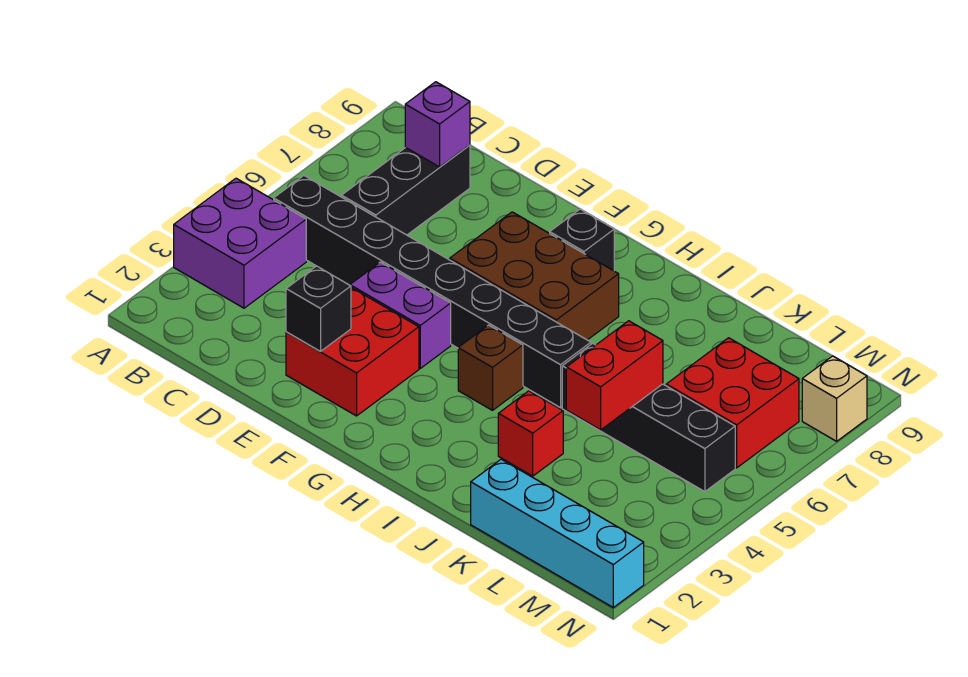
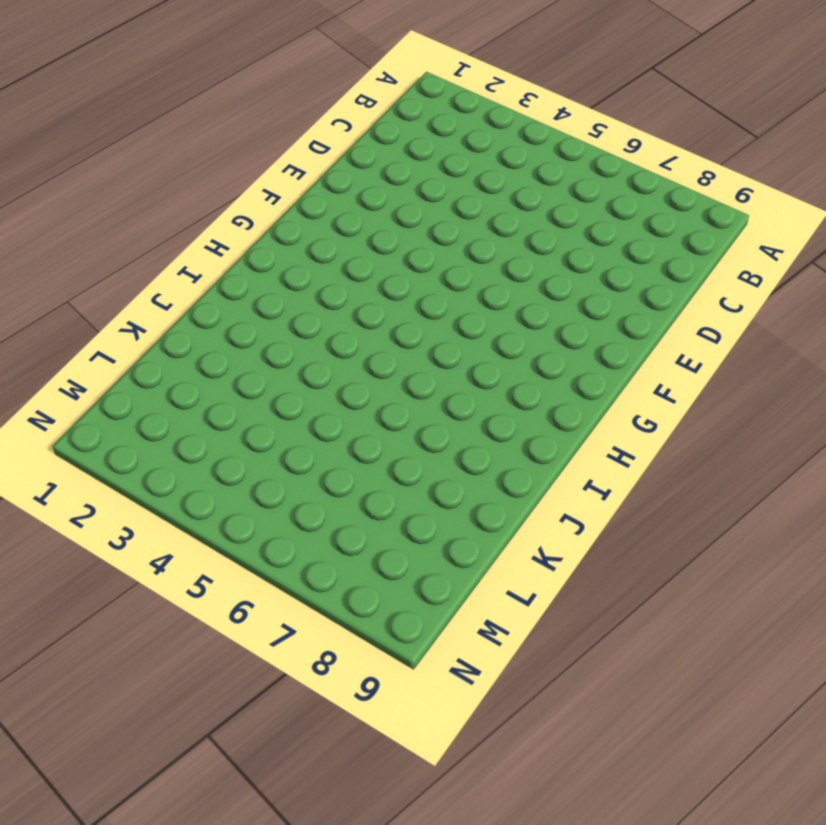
none -> purple brick A3:B4 level 1
none -> black brick B5:I5 level 1
none -> black brick C6:C8 level 1

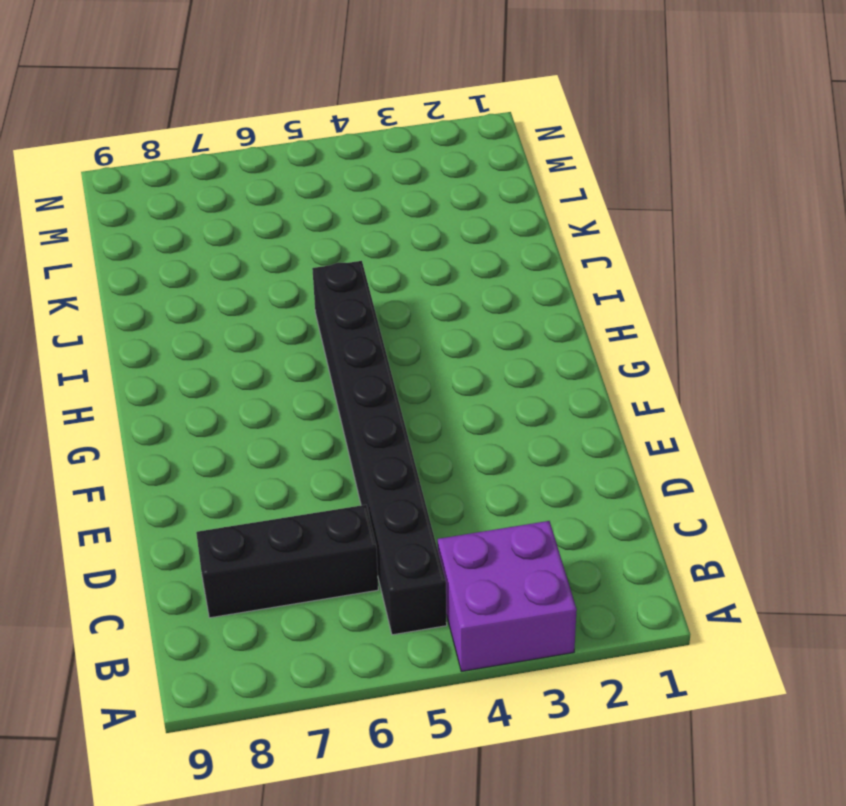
none -> red brick E2:F3 level 1
none -> purple brick E4:F4 level 1
none -> brown brick F6:H7 level 1

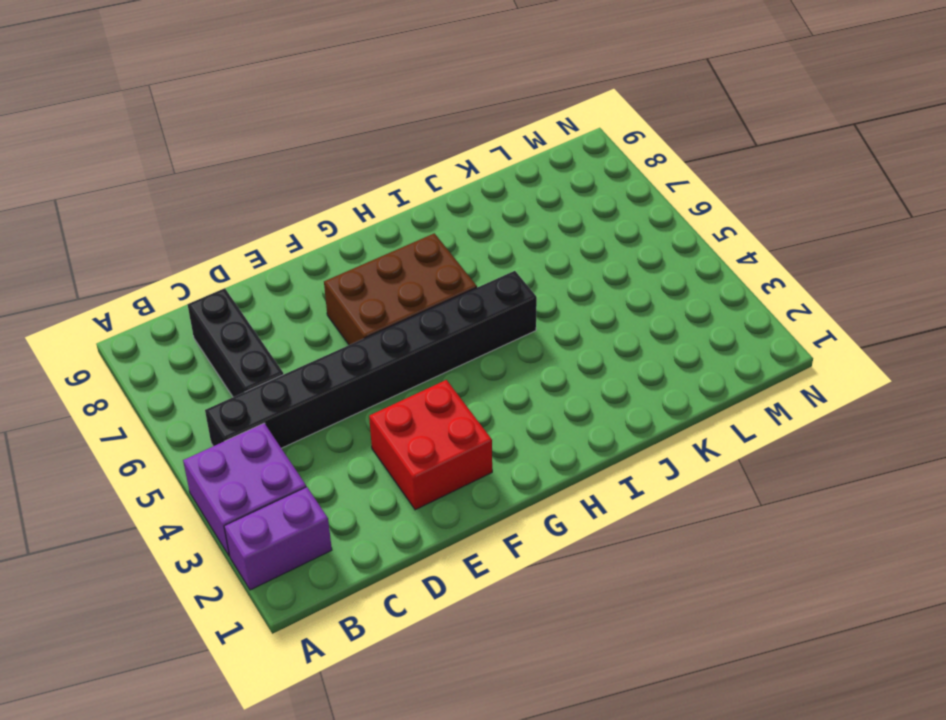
purple brick A2:B2 level 1 -> purple brick E4:F4 level 1
none -> black brick G8 level 1
none -> brown brick H4 level 1
none -> red brick J3 level 1

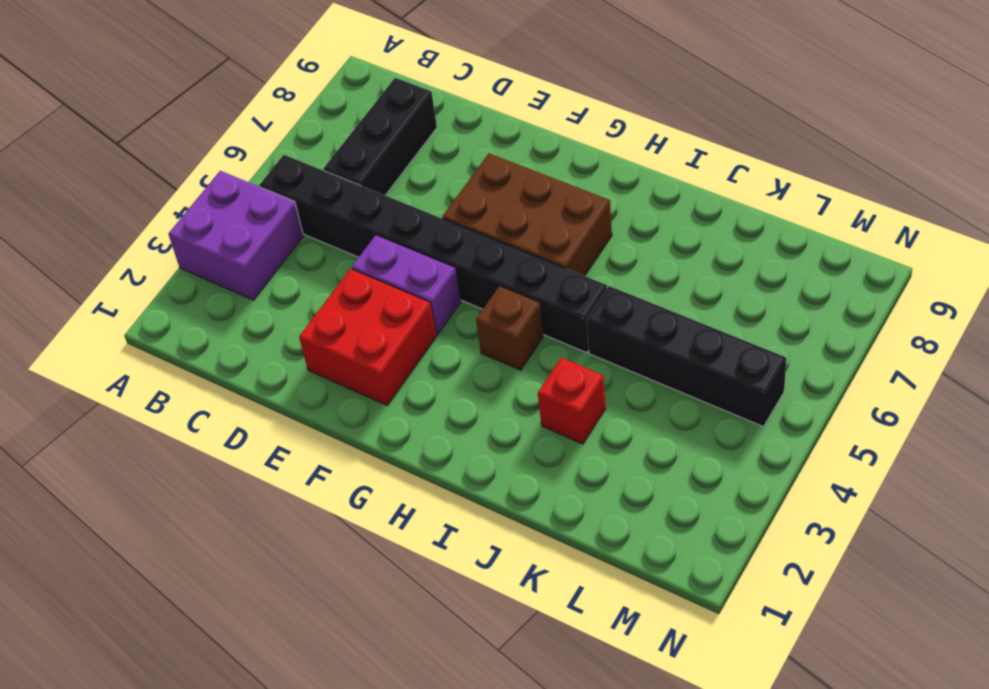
none -> black brick G8 level 1
none -> cyan brick K1:N1 level 1
none -> red brick L6:M7 level 1

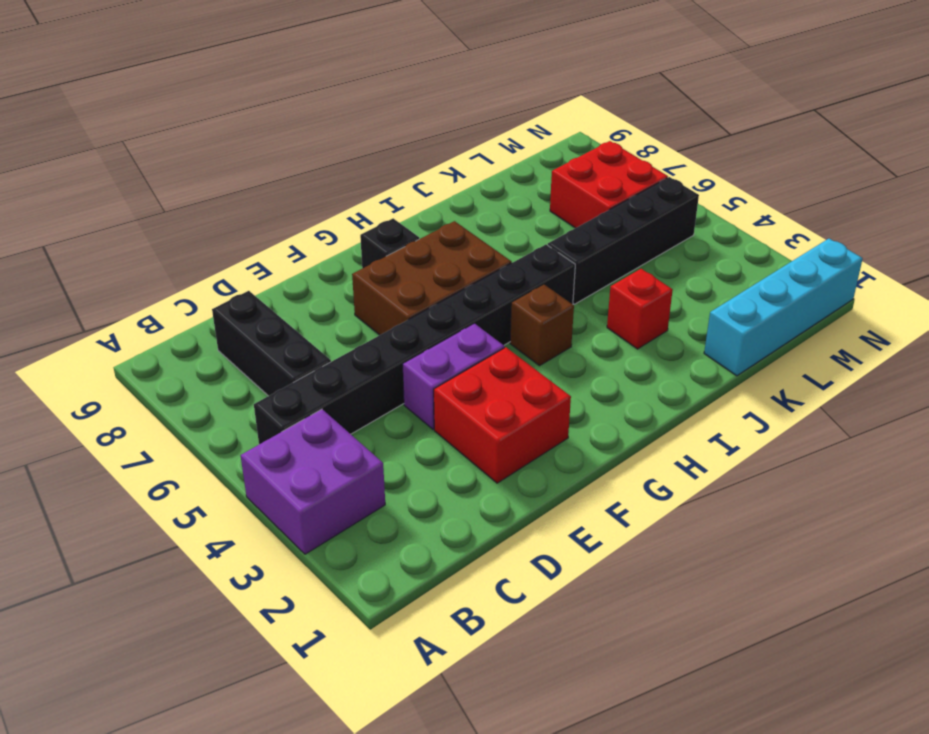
none -> tan brick N8 level 1
none -> purple brick C8 level 2
none -> black brick E2 level 2

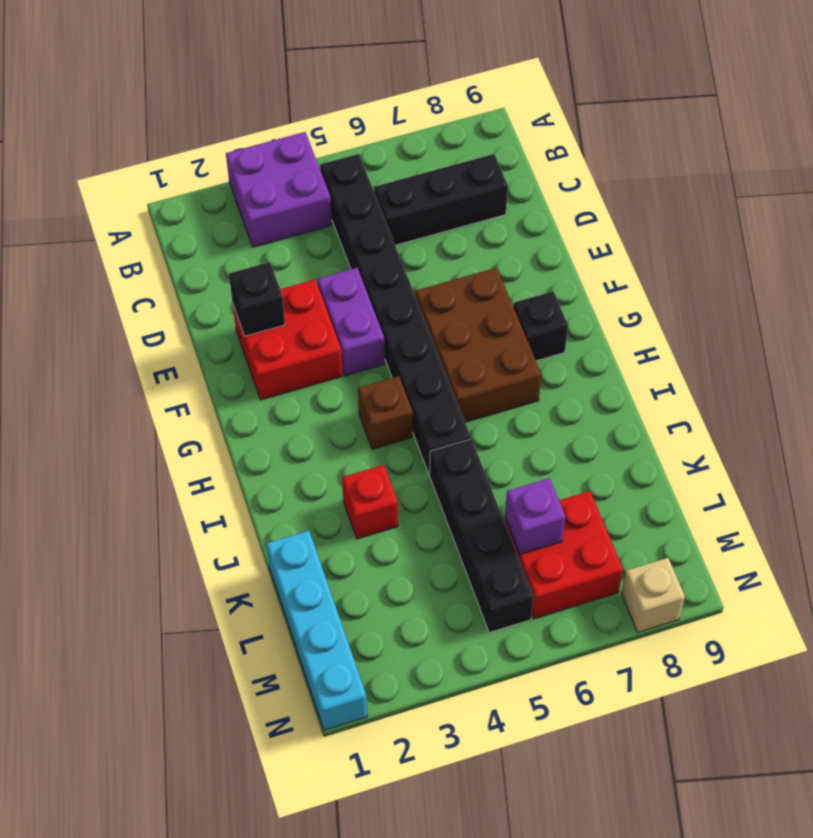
purple brick L6 level 2 -> purple brick C8 level 2
none -> red brick K4:K5 level 2

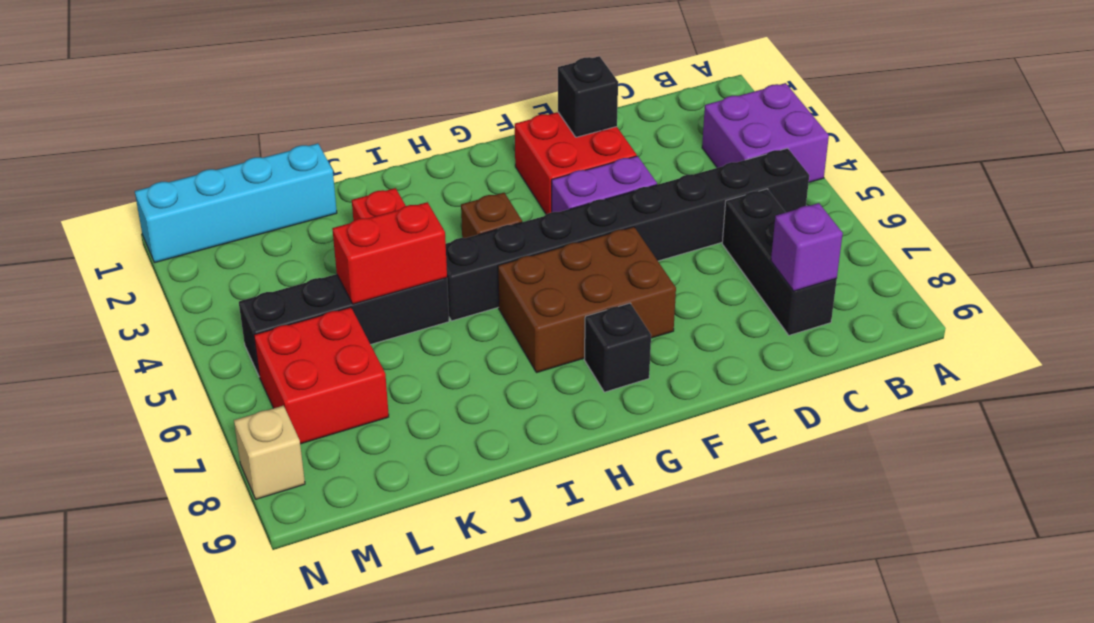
red brick J5:K5 level 2 -> red brick K4:K5 level 2

